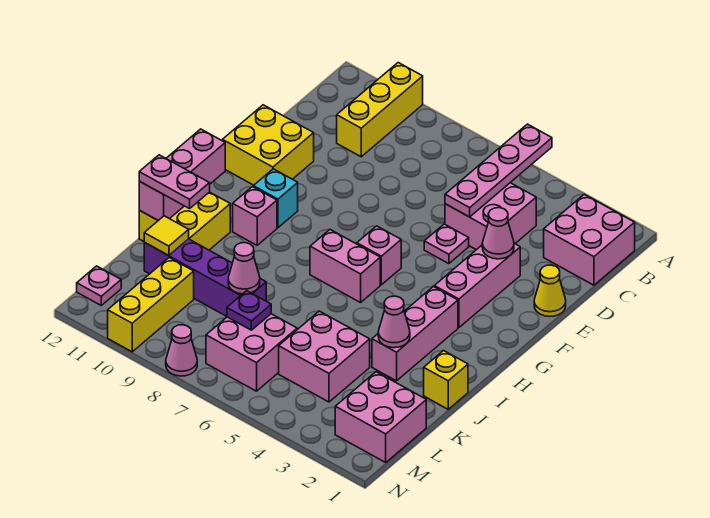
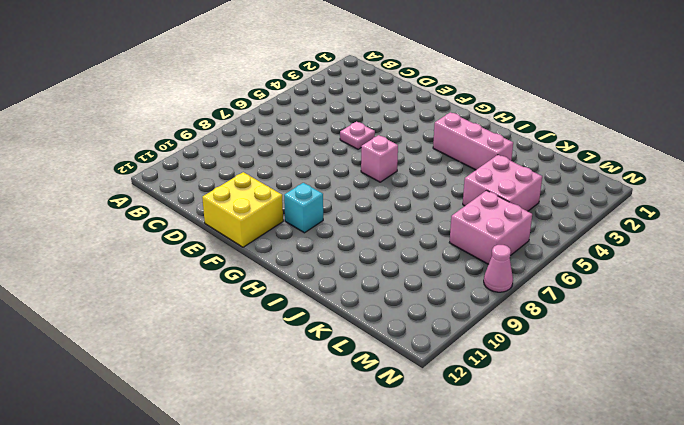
none -> yellow brick A10:C10 level 1
none -> pink brick B1:C2 level 1
none -> pink brick C4:D5 level 1

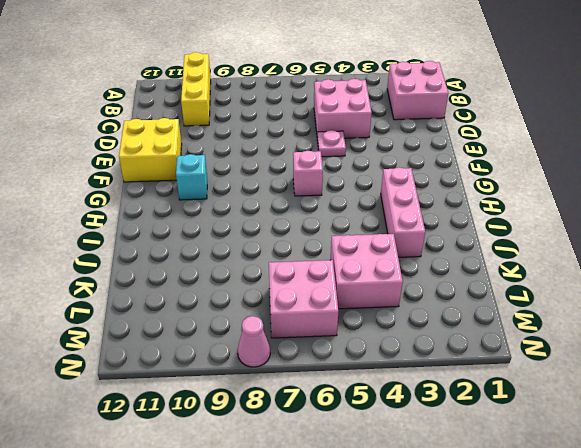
none -> yellow cone E1 level 1
none -> pink brick E3:G3 level 1
none -> pink brick H6:H7 level 1

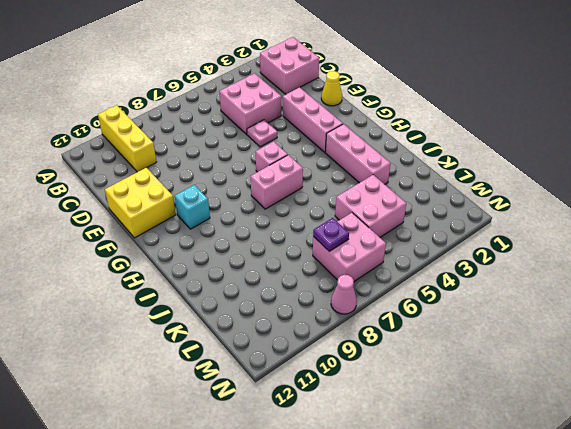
none -> pink brick H10 level 1
none -> yellow brick I11:J12 level 1
none -> yellow brick J1 level 1

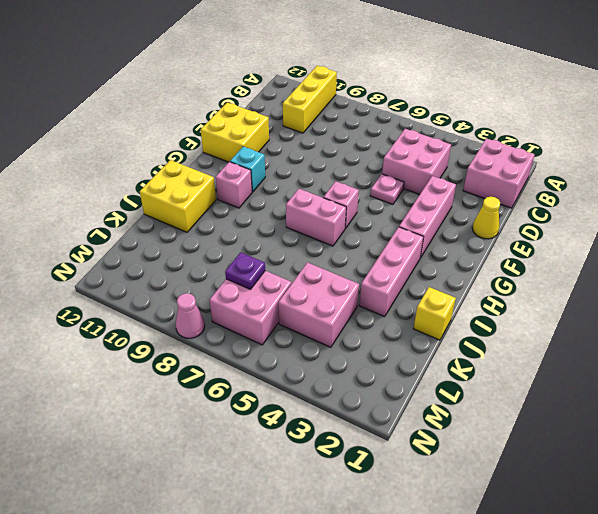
none -> purple brick K8:K11 level 1
none -> pink brick L1:M2 level 1
none -> yellow brick L10:N10 level 1

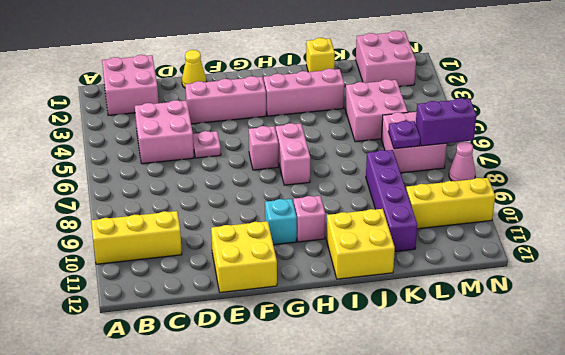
purple brick M7:N7 level 2 -> none
none -> pink plate M12 level 1
none -> pink plate A5:D5 level 2
none -> pink cone E3 level 2

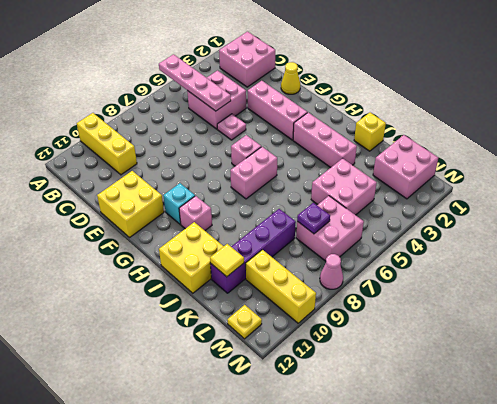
yellow plate M12 level 1 -> pink plate M12 level 1
none -> pink cone E3 level 2
none -> pink brick H12:J12 level 2
none -> pink cone J3 level 2

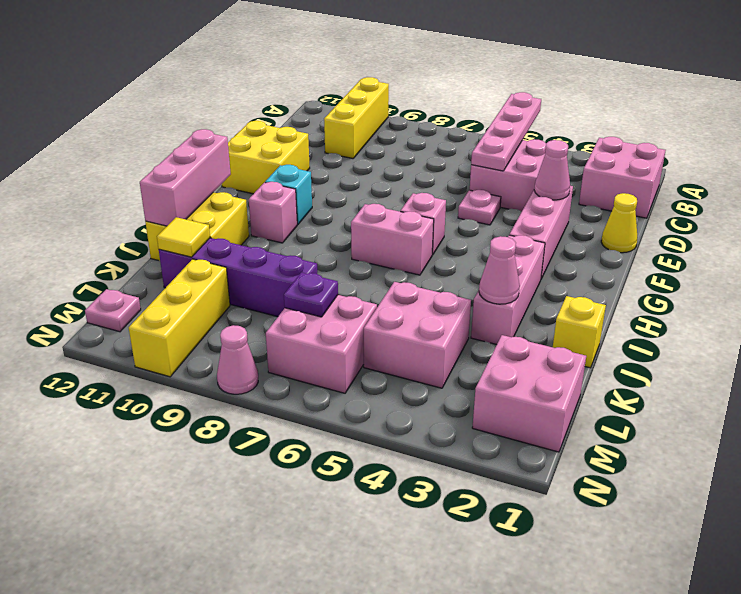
none -> pink cone K8 level 2
none -> pink plate J11:J12 level 3

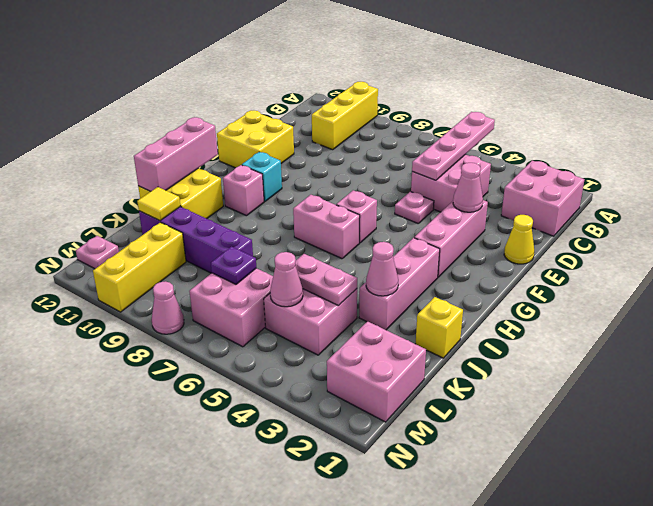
pink plate K4:K5 level 2 -> pink plate J11:J12 level 3
pink cone L5 level 2 -> pink cone K8 level 2

